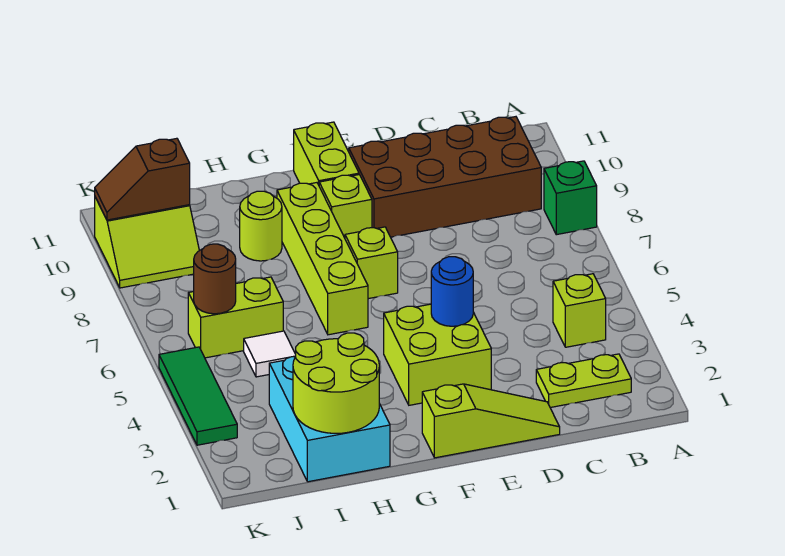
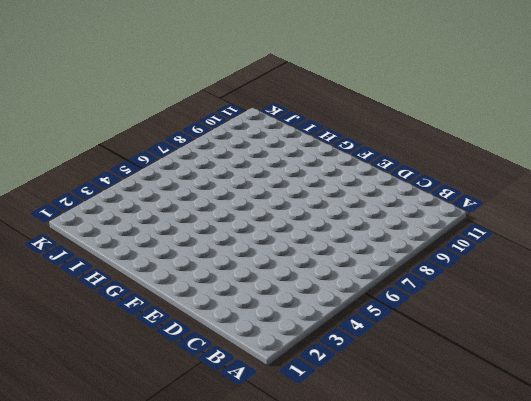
none -> green brick A8 level 1
none -> lime plate B2:C2 level 1
none -> lime brick B4 level 1

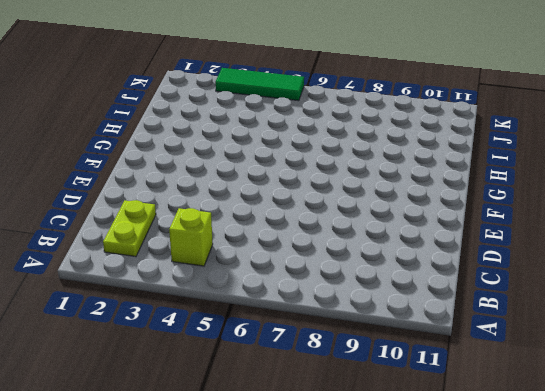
none -> green brick A8 level 1
none -> brown brick B9:E10 level 1
none -> lime slope D1:F1 level 1 top F

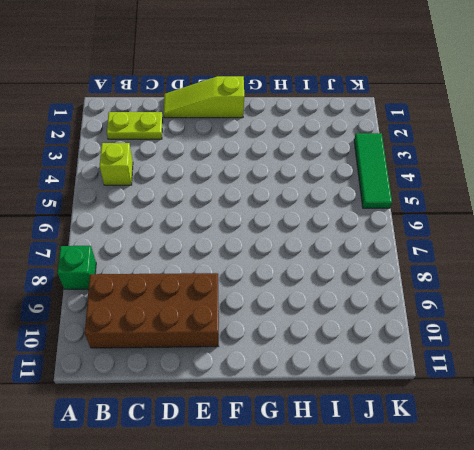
none -> lime brick E3:F4 level 1
none -> lime brick F7 level 1
none -> lime brick F9 level 1

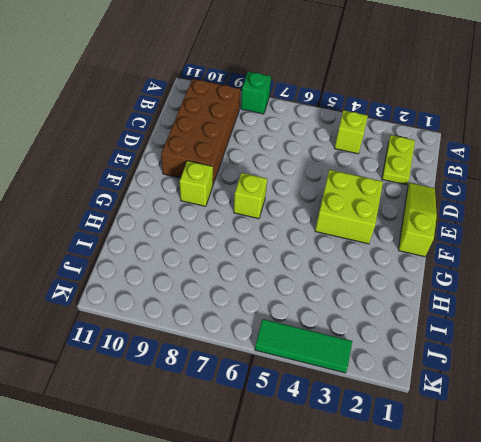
none -> lime brick F10:F11 level 1
none -> lime brick G6:G9 level 1
none -> cyan brick H1:I3 level 1

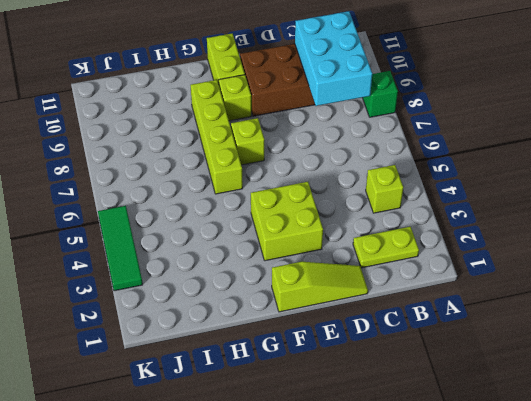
cyan brick B8:C10 level 2 -> cyan brick H1:I3 level 1
none -> lime round brick H9 level 1
none -> white tile I5 level 1
none -> lime brick I6:J6 level 1

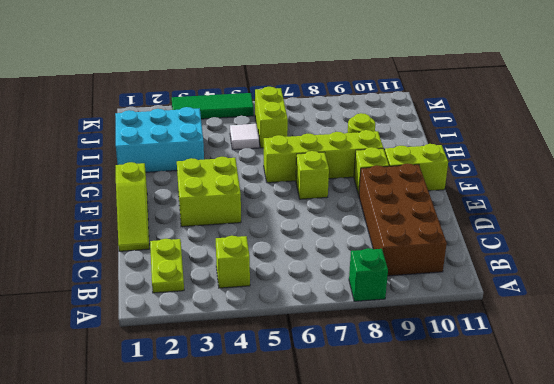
none -> lime slope J9:K10 level 1 top 10
none -> blue round brick E4 level 2
none -> lime round brick H1:I2 level 2

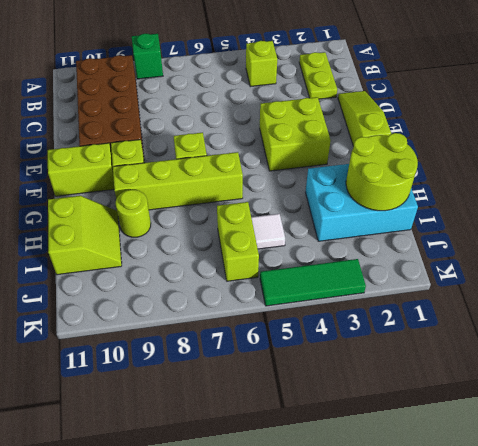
lime slope H10:I11 level 1 top 11 -> lime slope J9:K10 level 1 top 10
none -> blue round brick E4 level 2
none -> brown round brick J6 level 2
none -> brown slope J10:K10 level 2 top J

